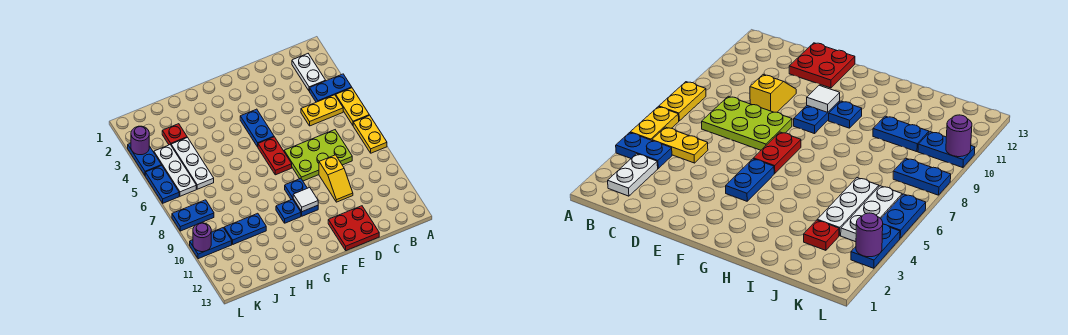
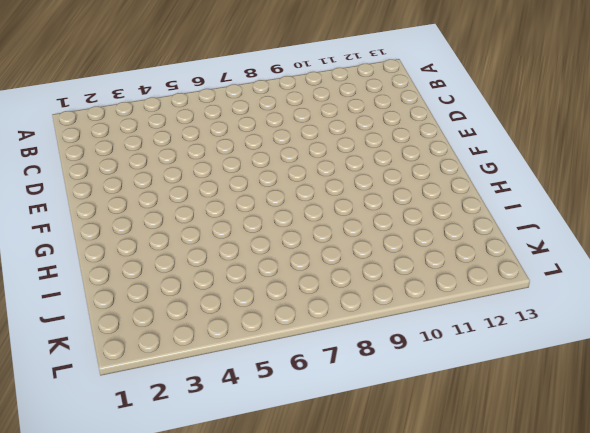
none -> blue plate A4:B4 level 1
none -> yellow plate A5:A6 level 1
none -> yellow plate A7:A8 level 1

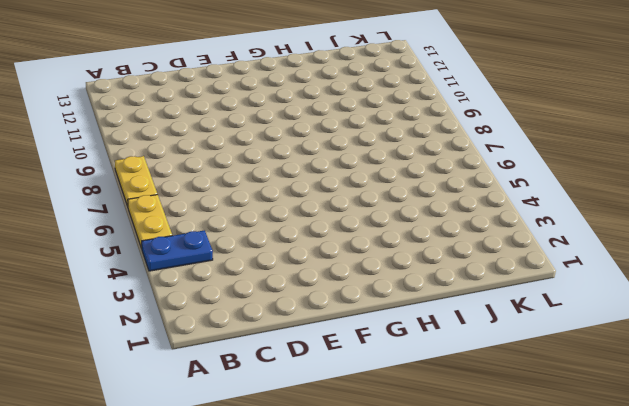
none -> white plate B2:B3 level 1
none -> yellow plate B5:C5 level 1
none -> lime plate C7:E8 level 1

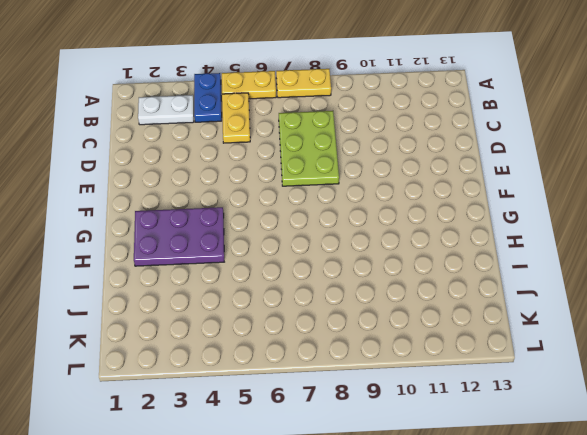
purple plate G2:H4 level 1 -> none
none -> yellow slope D9:D10 level 1 top 9
none -> red plate D12:E13 level 1
none -> blue plate F4:F5 level 1

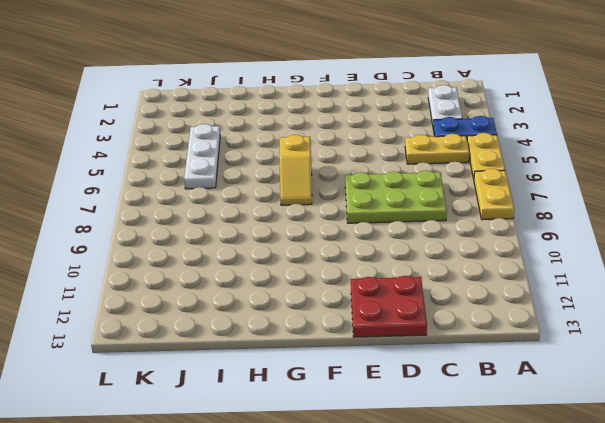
yellow slope G6:G7 level 1 top 6 -> yellow slope D9:D10 level 1 top 9
none -> blue plate F4:F5 level 1
none -> red plate F6:F7 level 1
none -> blue plate F9:F10 level 1

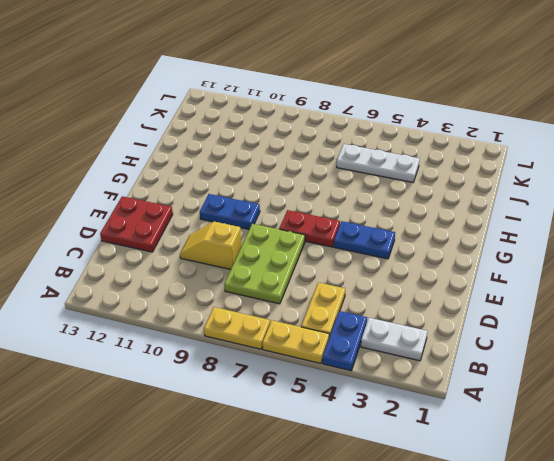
none -> blue plate G10 level 1
none -> blue plate I10:J10 level 1
none -> red plate J3 level 1

